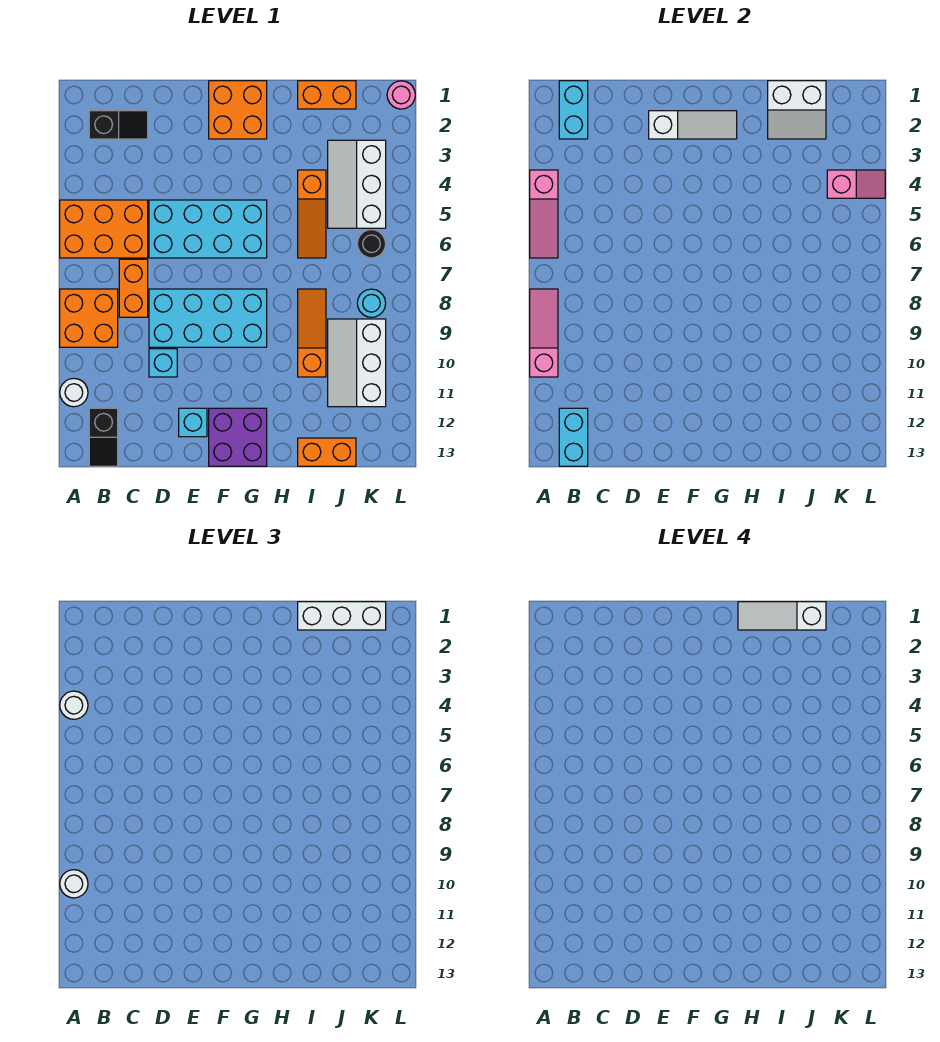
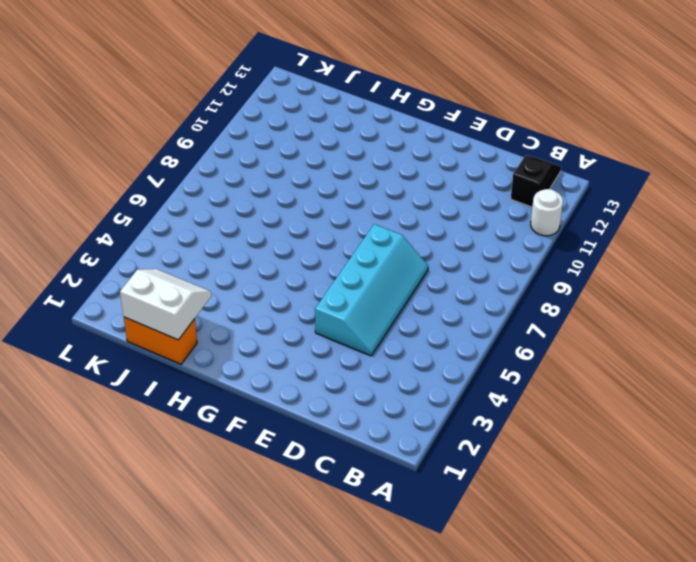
cyan slope D4:E7 level 1 top E -> cyan brick D5:G6 level 1
none -> orange brick A5:C6 level 1
none -> orange brick A8:B9 level 1
none -> black slope B2:C2 level 1 top B
none -> orange brick C7:C8 level 1

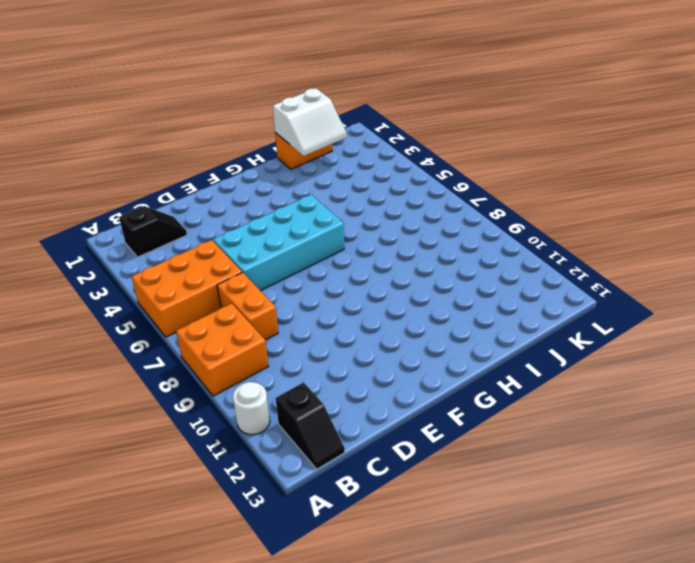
none -> cyan brick D8:G9 level 1
none -> cyan brick D10 level 1
none -> cyan brick E12 level 1
none -> orange brick F1:G2 level 1

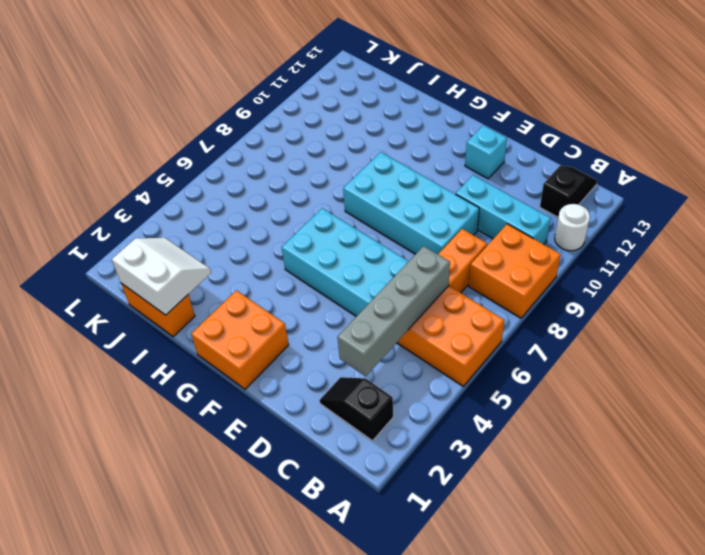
cyan brick B10:D10 level 1 -> cyan brick D10 level 1
grey brick C3:C6 level 2 -> none
none -> purple brick F12:G13 level 1
none -> orange slope I4:I6 level 1 top 4
none -> orange slope I8:I10 level 1 top 10
none -> orange brick I13:J13 level 1

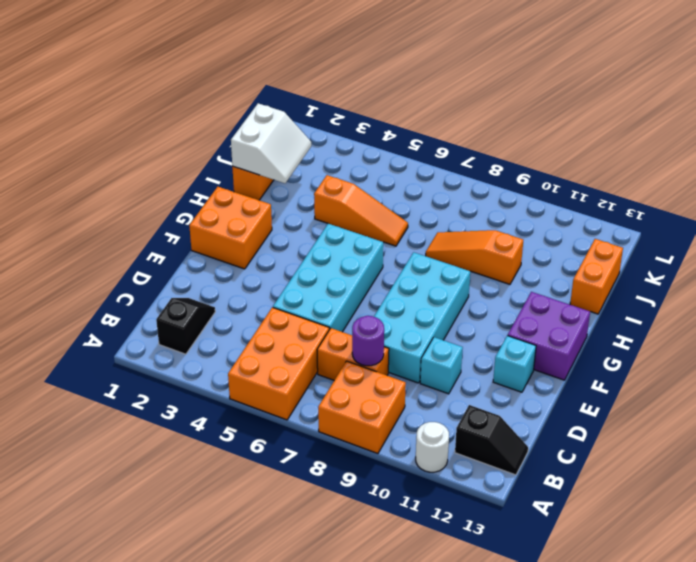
purple round brick C8 level 2 -> none
none -> white slope J3:K5 level 1 top K
none -> white slope J9:K11 level 1 top K
none -> black round brick K6 level 1
none -> cyan round brick K8 level 1

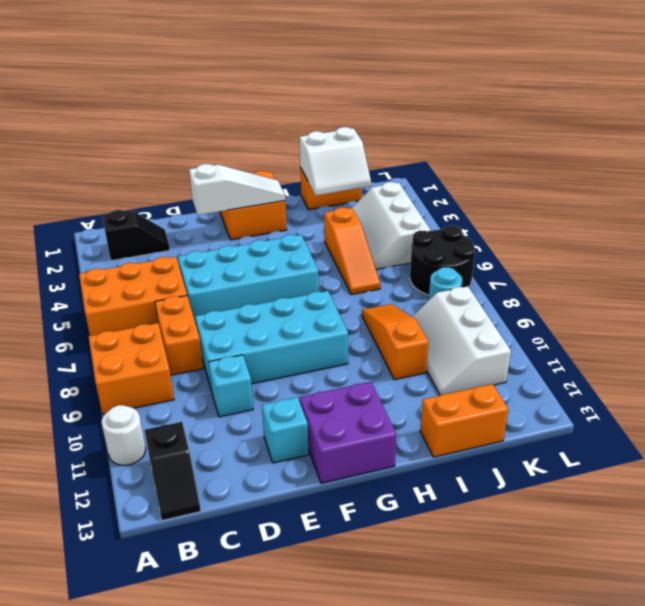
black round brick K6:L7 level 1 -> black round brick K6 level 1
none -> pink round brick L1 level 1
none -> pink slope A4:A6 level 2 top 4
none -> pink slope A8:A10 level 2 top 10
none -> cyan brick B1:B2 level 2

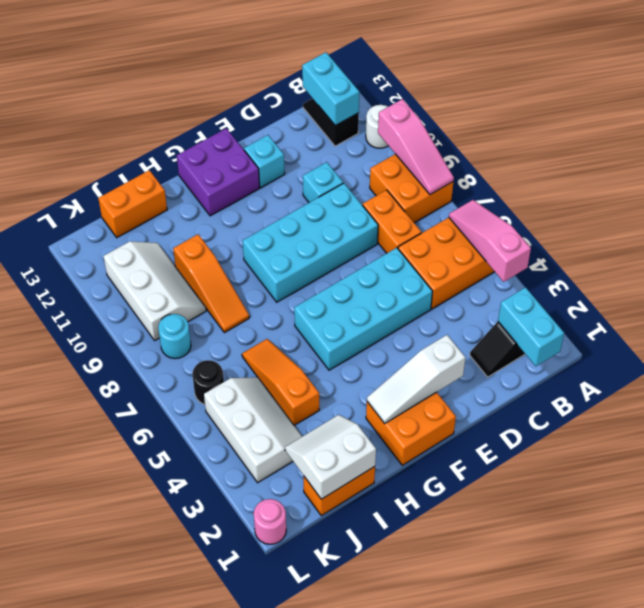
none -> pink slope K4:L4 level 2 top K
none -> white round brick A4 level 3
none -> white round brick A10 level 3
none -> white brick I1:K1 level 3

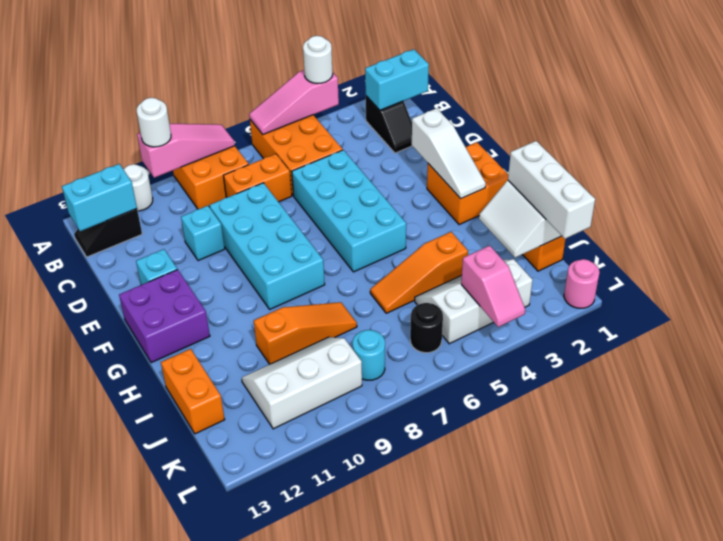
none -> white slope H1:J1 level 4 top J

